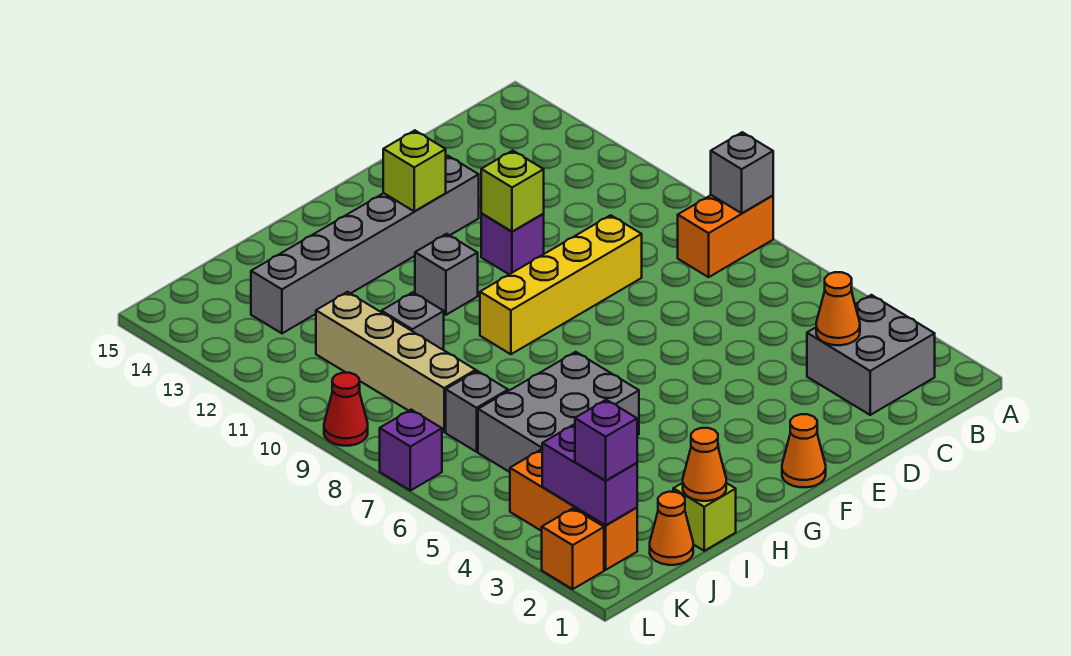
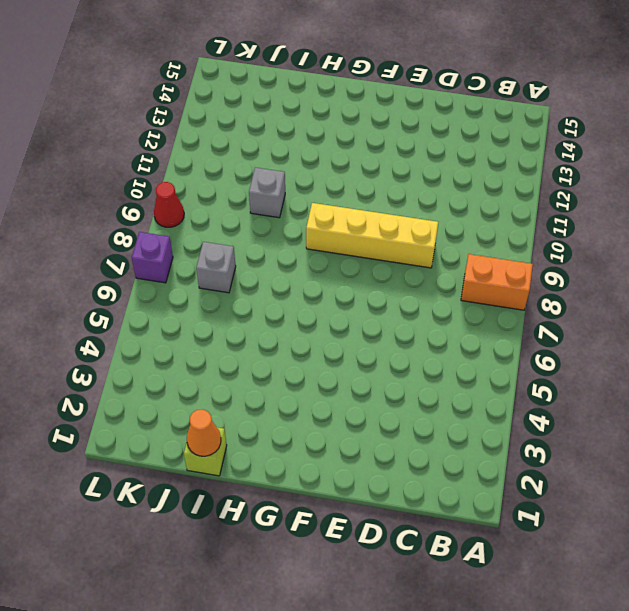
none -> grey brick B2:C3 level 1
none -> purple brick E11 level 1
none -> grey brick E13:J13 level 1

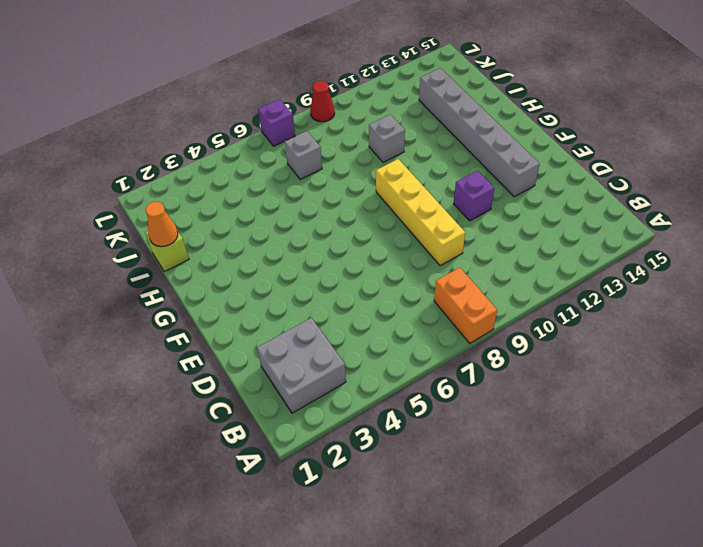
none -> orange cone F1 level 1
none -> grey brick G11 level 1
none -> grey brick H5:J6 level 1

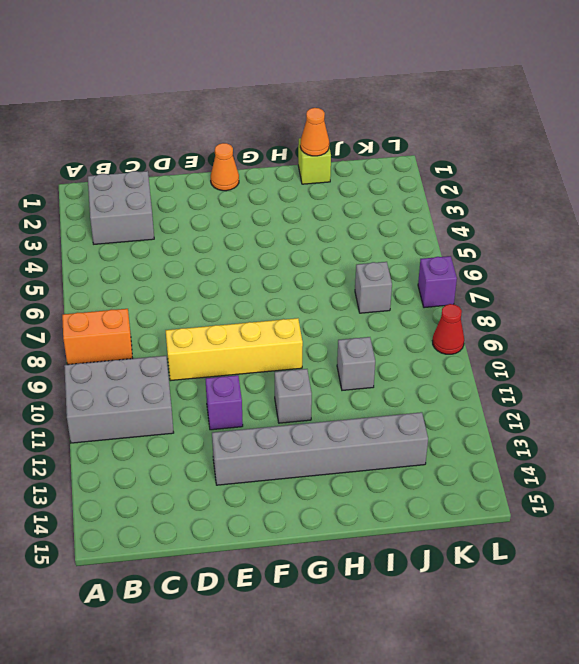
grey brick A10:C11 level 1 -> grey brick H5:J6 level 1
none -> orange cone J1 level 1
none -> tan brick J8:J11 level 1
none -> orange brick K2:K4 level 1

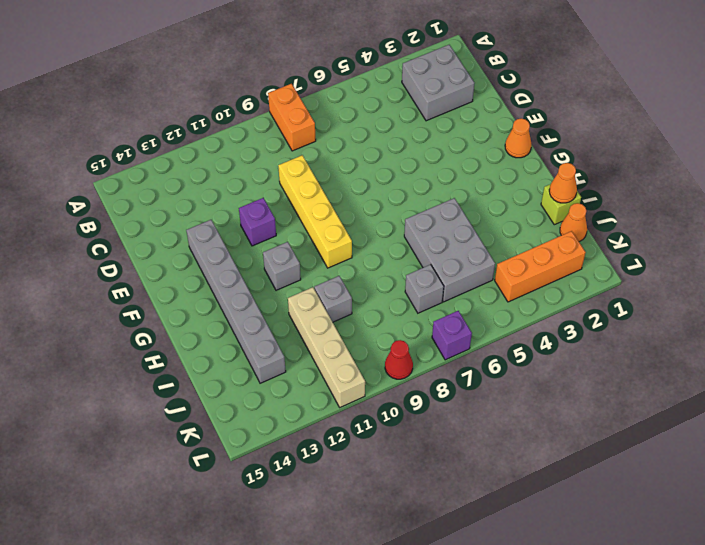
tan brick I11:L11 level 1 -> tan brick J8:J11 level 1
none -> orange brick L2 level 1
none -> grey brick A8 level 2
none -> orange cone C3 level 2

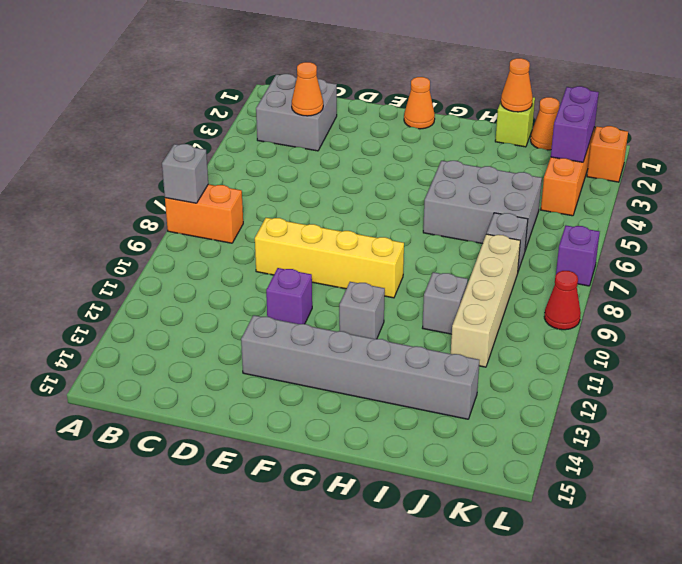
none -> lime brick E11 level 2
none -> lime brick F13 level 2
none -> purple brick K2 level 3

